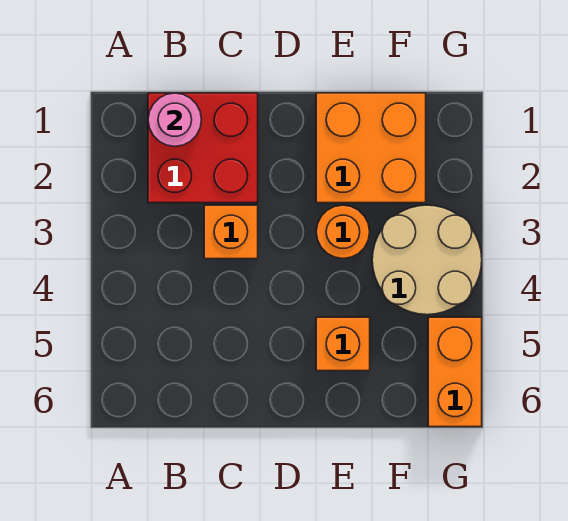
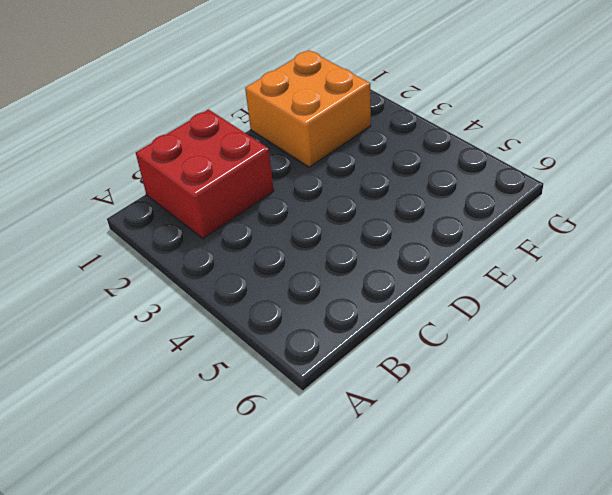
none -> orange brick C3 level 1
none -> orange round brick E3 level 1

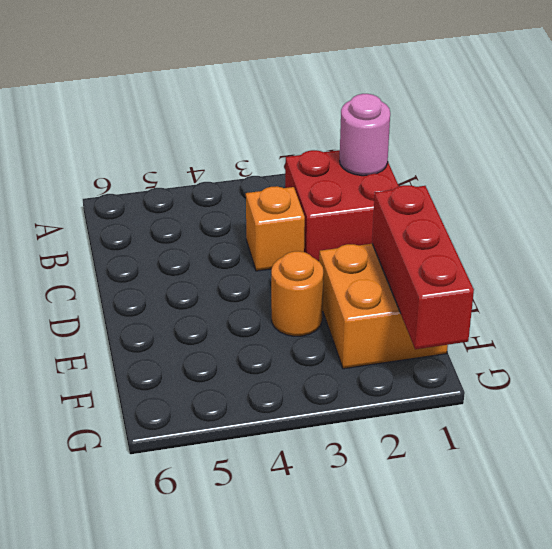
red brick E1:G1 level 2 -> none
none -> orange brick E5 level 1
none -> tan round brick F3:G4 level 1

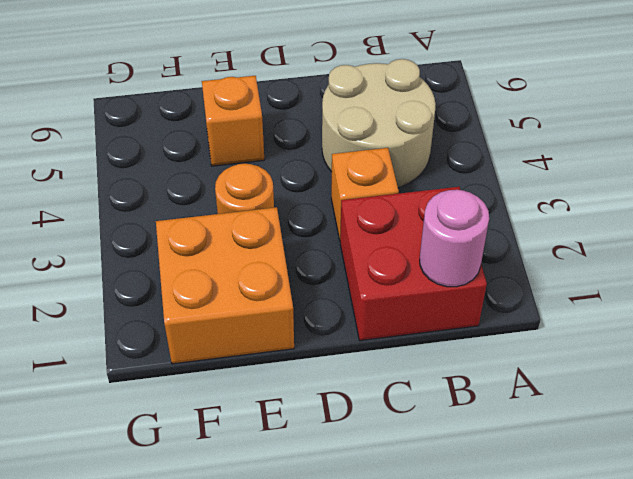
tan round brick B4:C5 level 1 -> tan round brick F3:G4 level 1
none -> orange brick G5:G6 level 1

